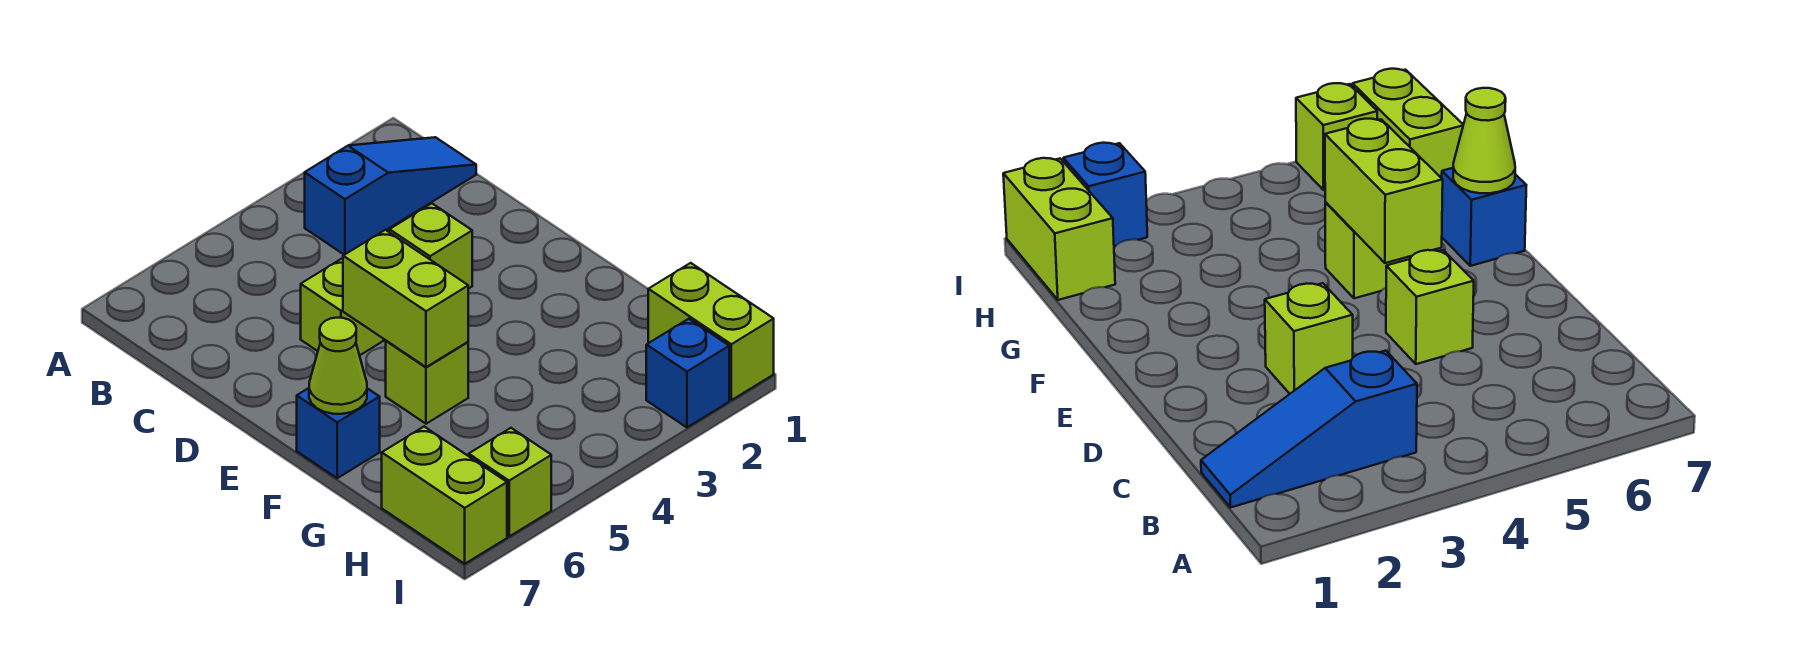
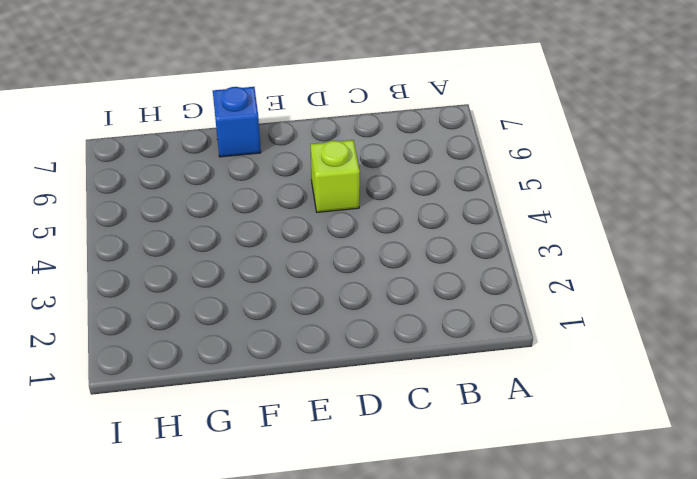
none -> blue slope B1:B3 level 1 top 3
none -> lime brick D3 level 1

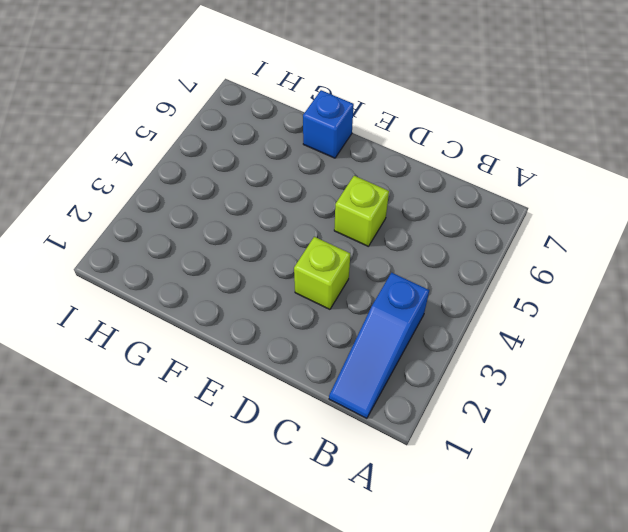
none -> lime brick F5 level 1
none -> lime brick H1:I1 level 1

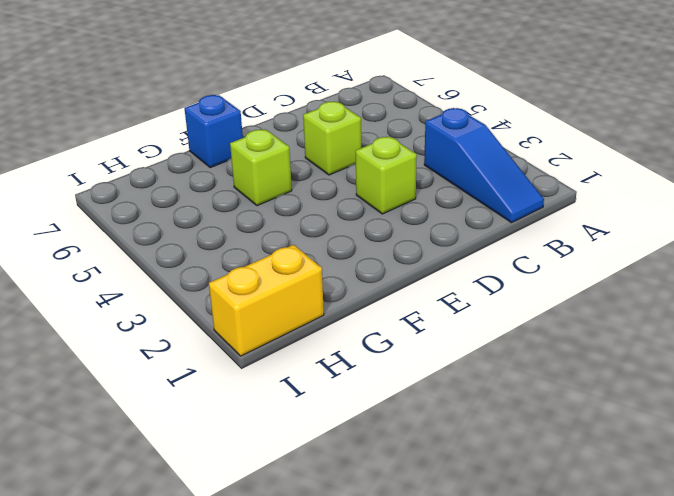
yellow brick H1:I1 level 1 -> lime brick H1:I1 level 1
none -> lime brick H7:I7 level 1
none -> blue brick I2 level 1

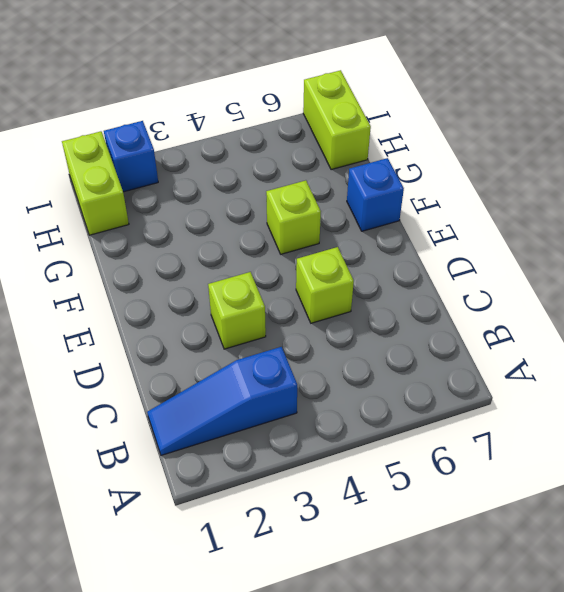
none -> lime brick I6 level 1
none -> lime brick E5:F5 level 2

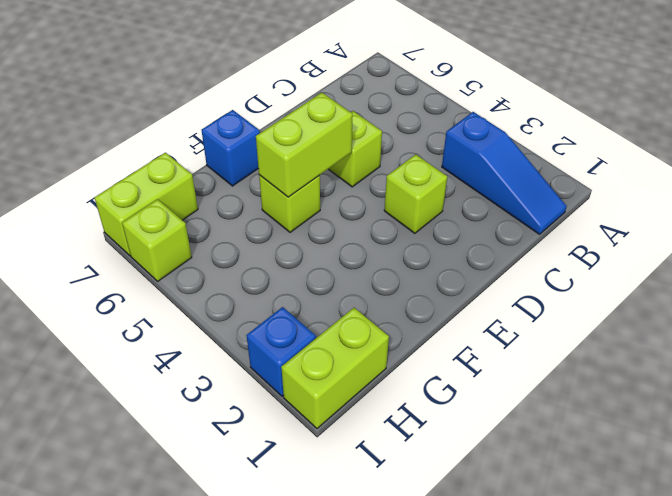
none -> lime cone F7 level 2

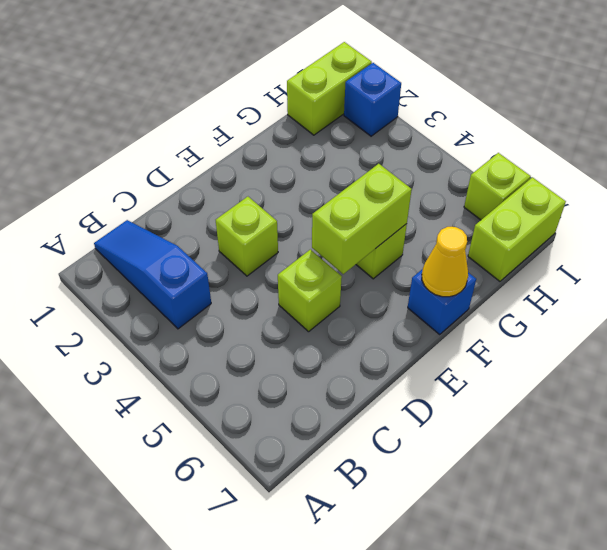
yellow cone F7 level 2 -> lime cone F7 level 2

